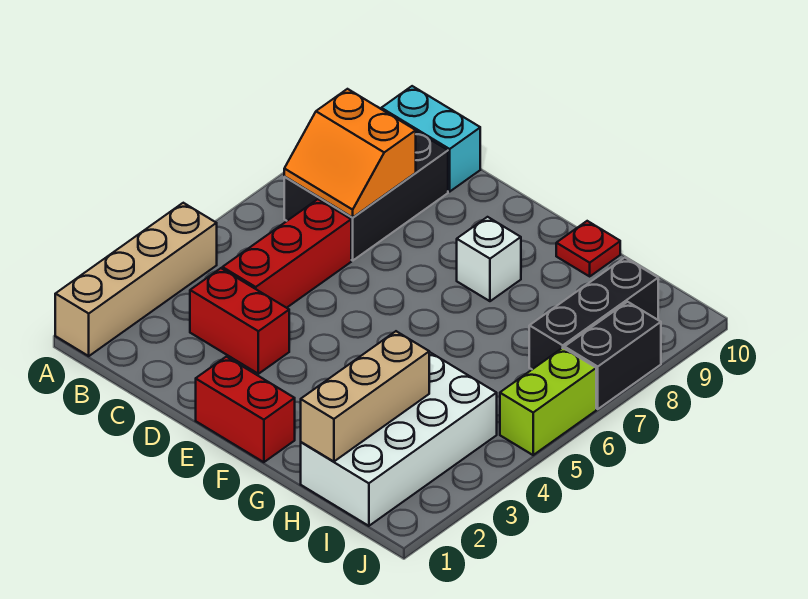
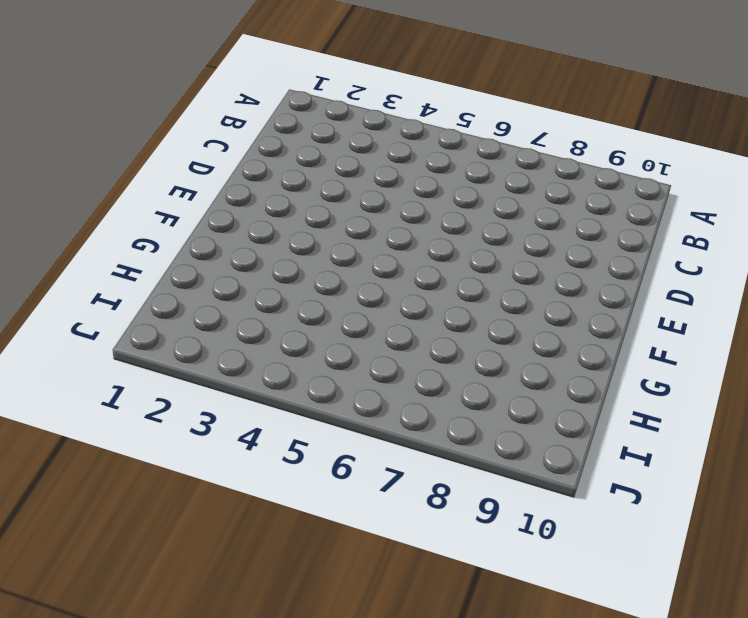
none -> tan brick A1:A4 level 1
none -> black brick B7:C9 level 1
none -> cyan brick B10:C10 level 1

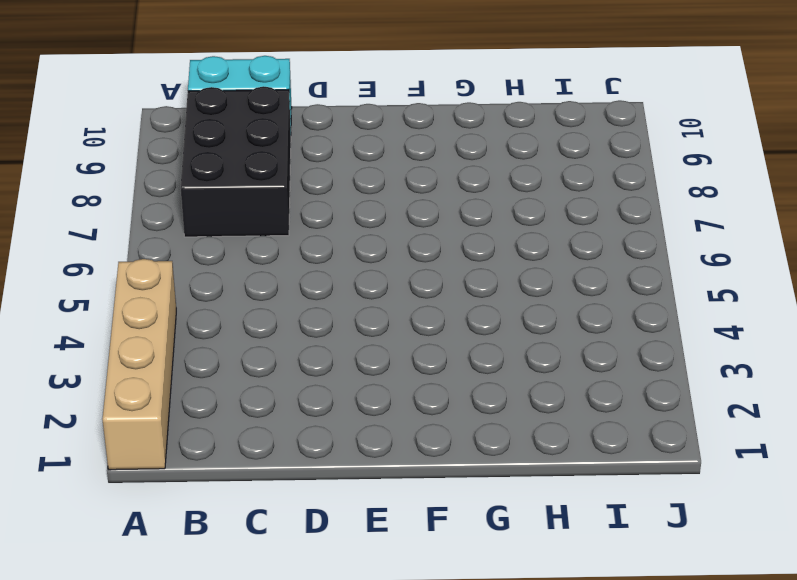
none -> red brick C3:D3 level 1
none -> red brick C4:C6 level 1
none -> red brick E1:F1 level 1

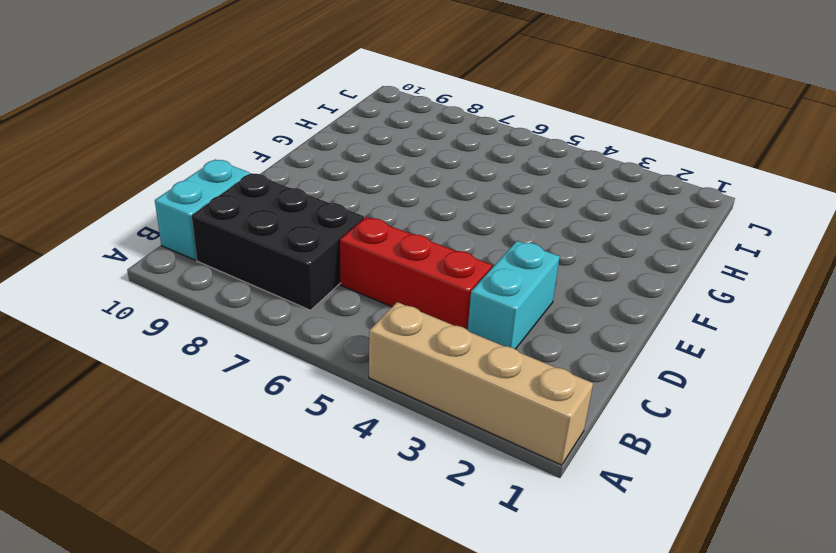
cyan brick C3:D3 level 1 -> red brick C3:D3 level 1
none -> red brick E1:F1 level 1
none -> white brick F8 level 1
none -> red plate G10 level 1

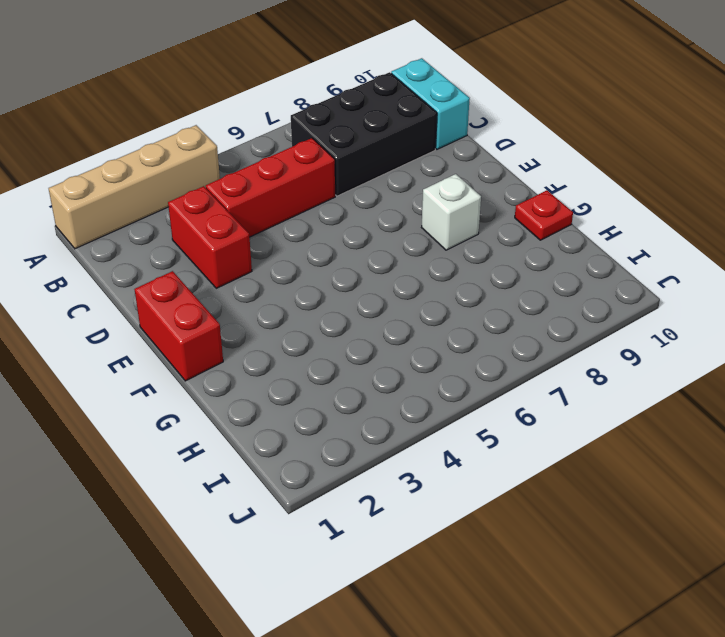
none -> white brick H1:I4 level 1
none -> black brick I7:I9 level 1
none -> lime brick J5:J6 level 1

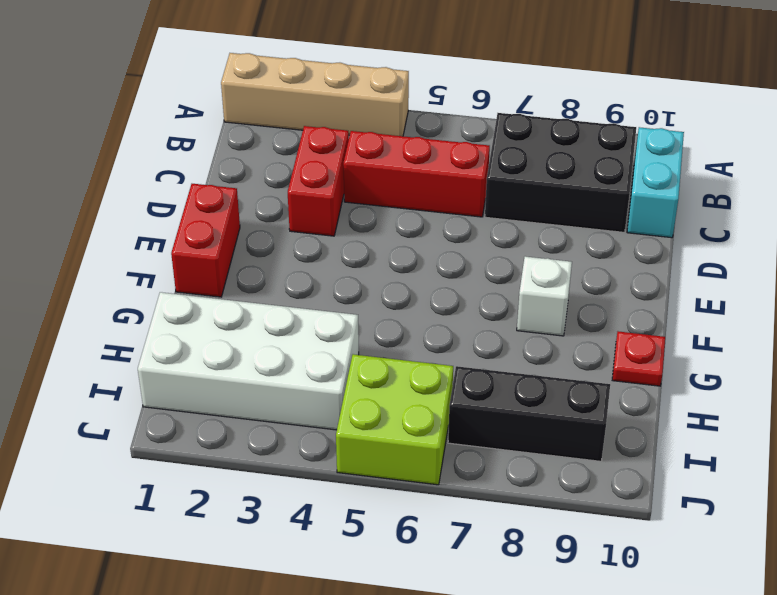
lime brick I5:J6 level 1 -> lime brick J5:J6 level 1
none -> black brick J7:J8 level 1
none -> orange slope B7:C8 level 2 top 8
none -> tan brick H1:H3 level 2

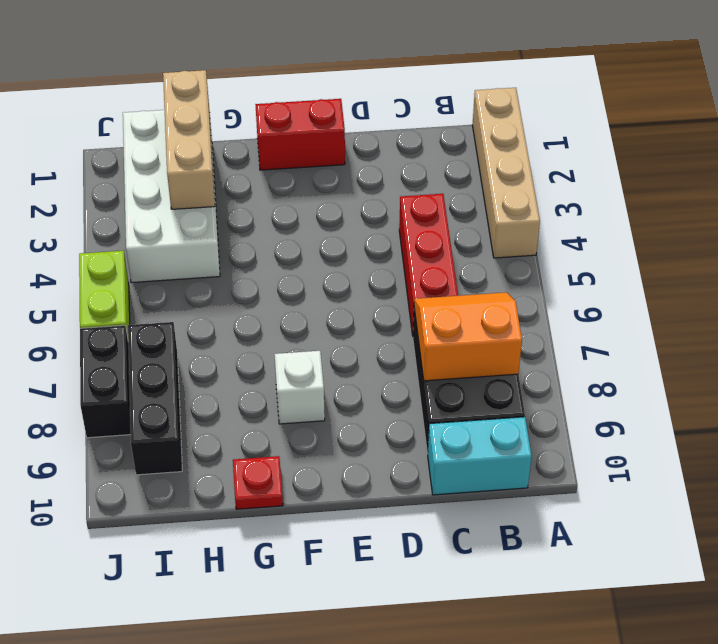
none -> red brick C3:D3 level 1

